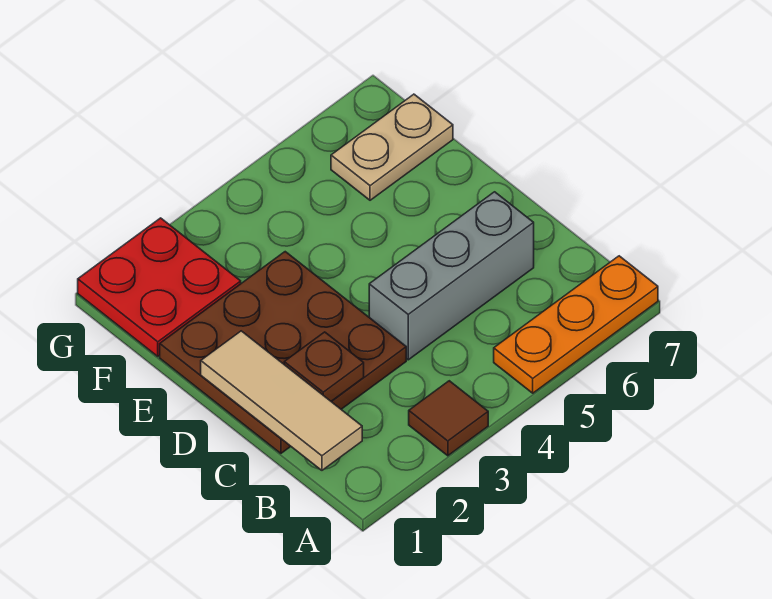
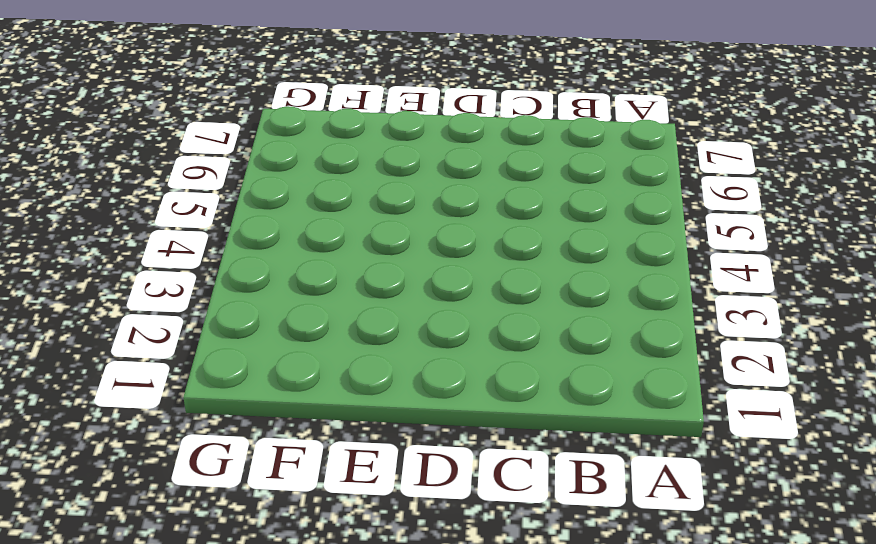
none -> brown tile A3 level 1
none -> orange plate A5:A7 level 1

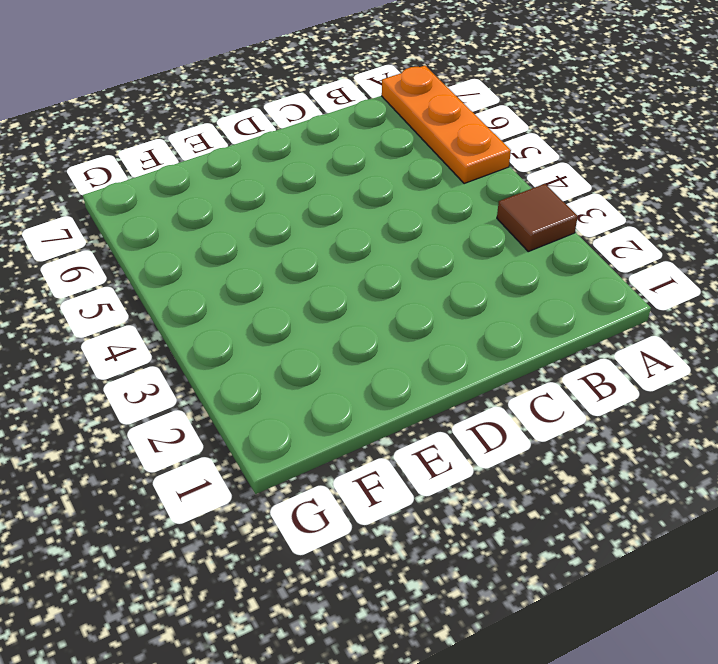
none -> brown plate C1:E3 level 1
none -> grey brick C4:C6 level 1

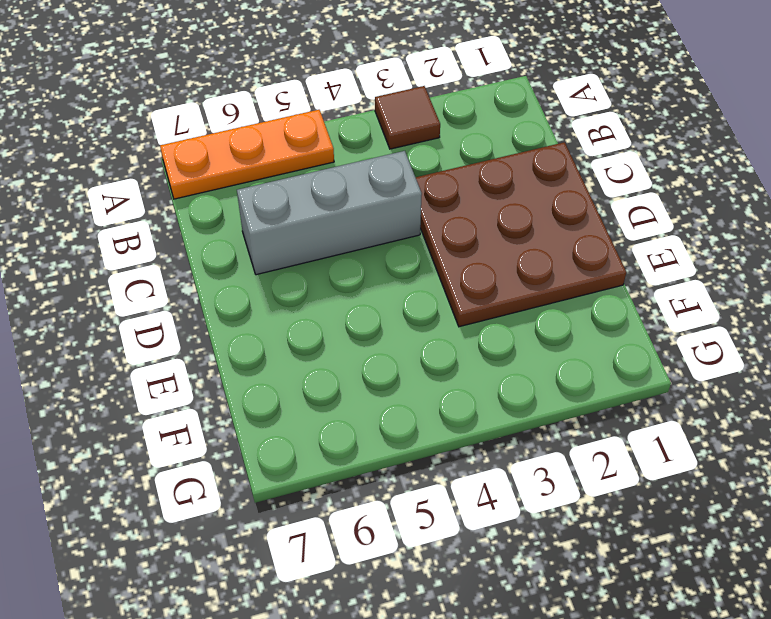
none -> red plate F1:G2 level 1
none -> tan plate F6:F7 level 1

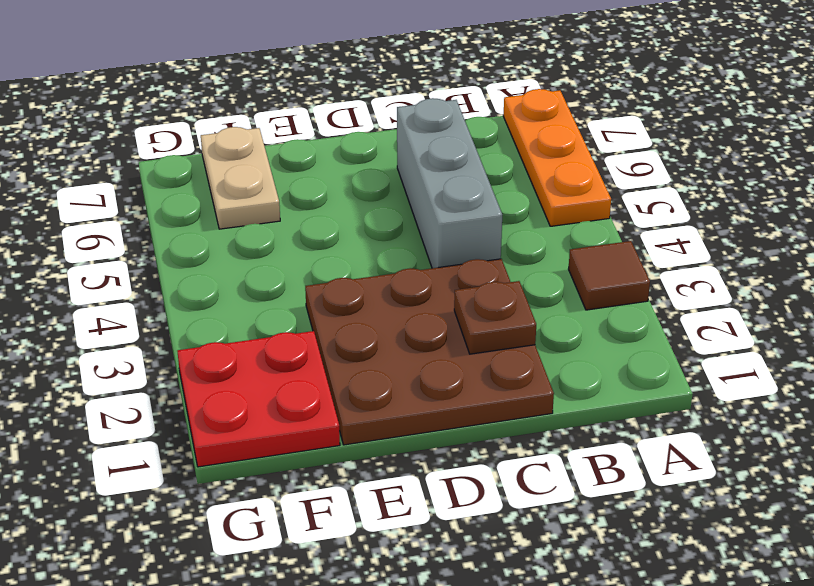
none -> tan tile B1:D1 level 2

